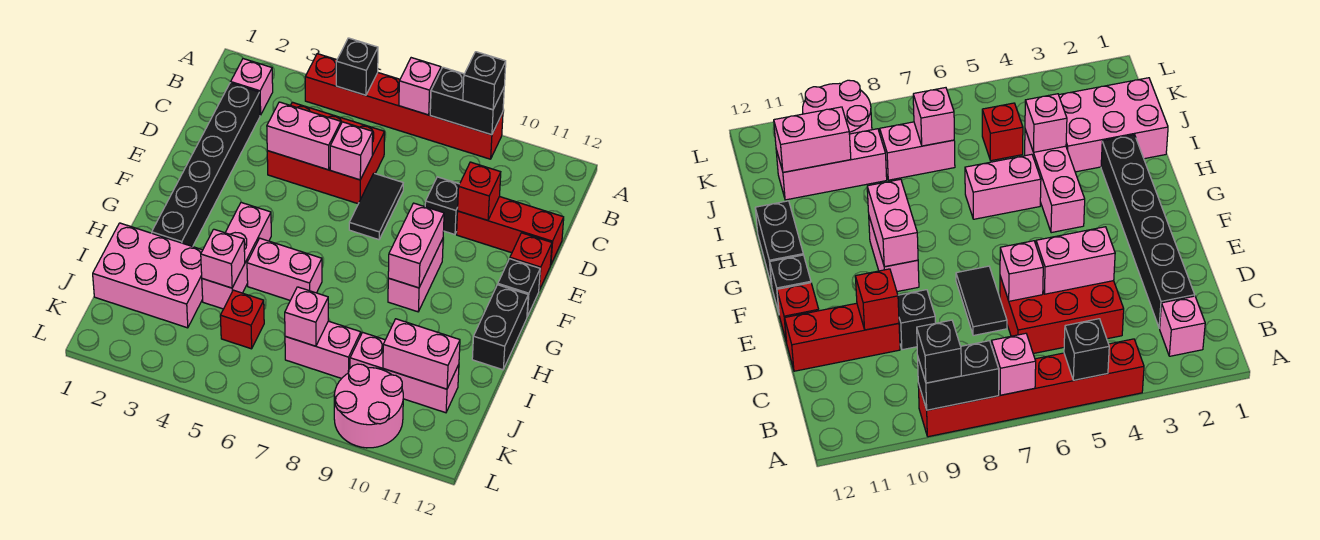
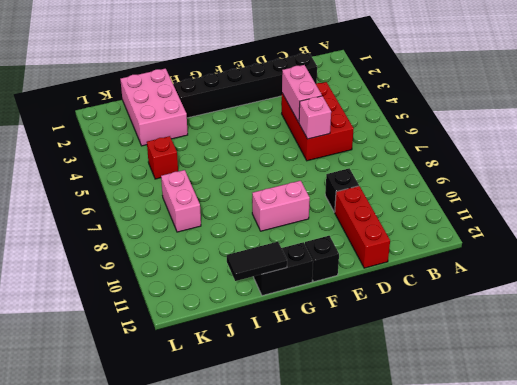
black tile H12:I12 level 2 -> black tile D7:E7 level 1
none -> red brick A4:A9 level 1
none -> pink brick B2 level 1
none -> red brick E12 level 1

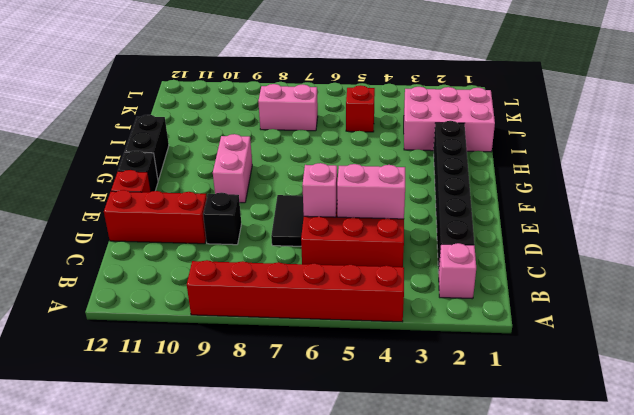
none -> pink brick G4:I4 level 1
none -> pink brick H5:H6 level 1
none -> pink brick J9:J11 level 1

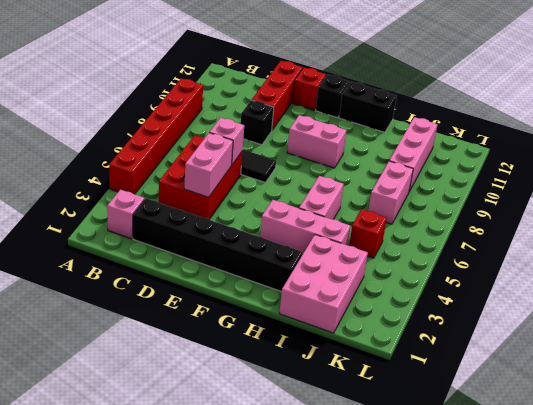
none -> pink round brick K9:L10 level 1
none -> black brick A5 level 2
none -> pink brick A7 level 2

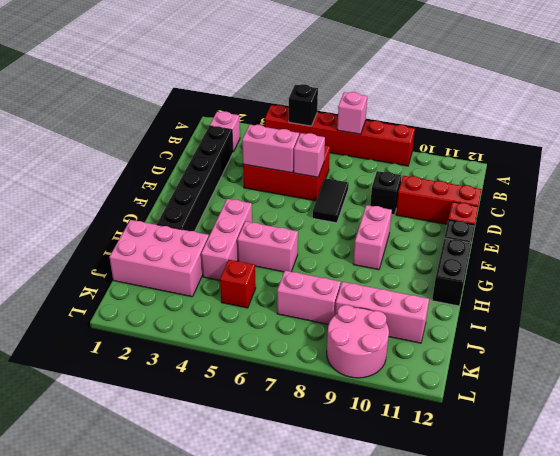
none -> black brick A8:A9 level 2
none -> red brick D10 level 2
none -> pink brick F9:G9 level 2

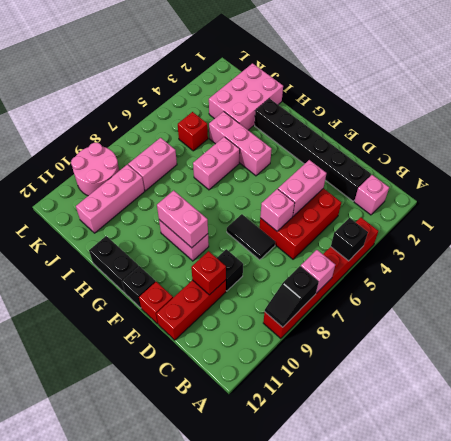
black slope A8:A9 level 2 top 8 -> black brick A8:A9 level 2
none -> pink brick I4 level 2
none -> pink brick J7 level 2
none -> pink brick J10:J11 level 2

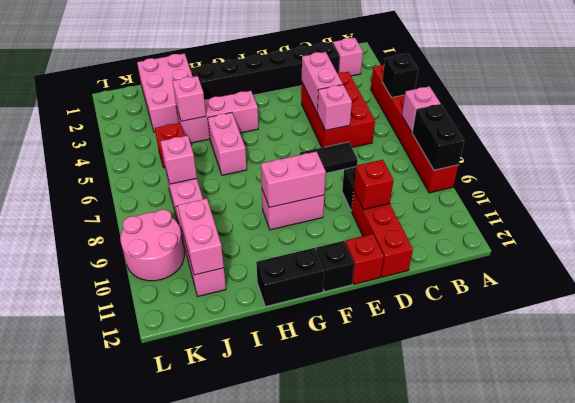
none -> black brick A9 level 3

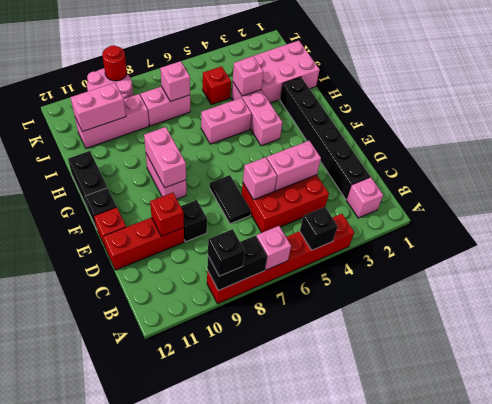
red round brick L9 level 2 -> none

